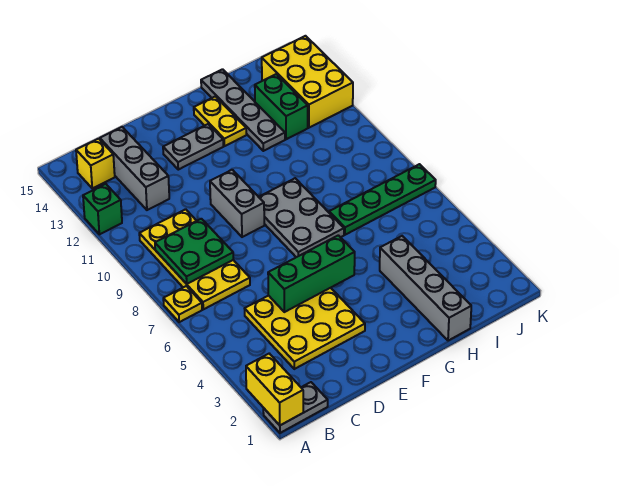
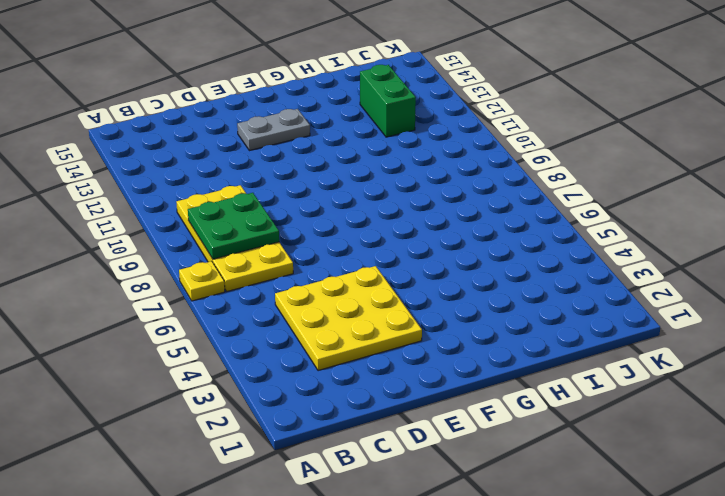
none -> grey plate A1:B1 level 1
none -> green brick A12 level 1
none -> yellow brick B14 level 1

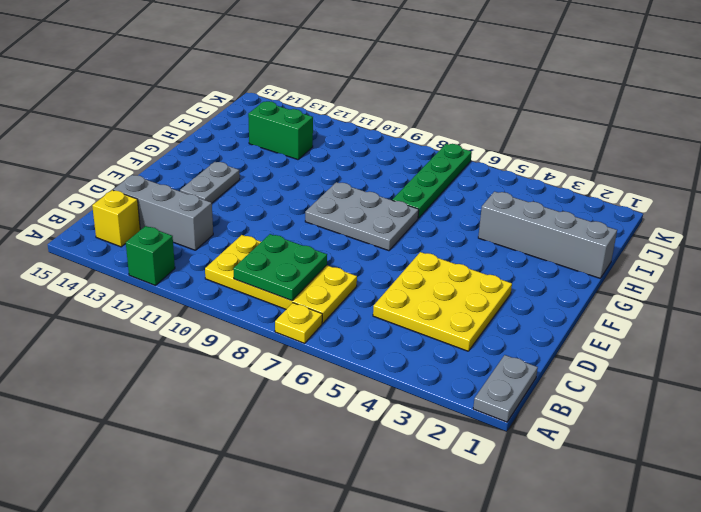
none -> grey brick E9:E10 level 1
none -> yellow plate G13:G14 level 1
none -> grey plate H12:H15 level 1

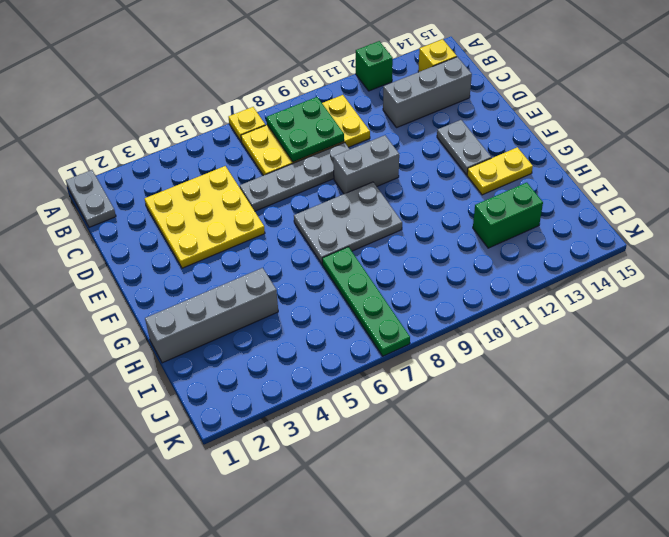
grey plate D6:D9 level 1 -> grey plate H12:H15 level 1
none -> yellow brick J12:K14 level 1
none -> yellow brick A1:A2 level 2
none -> green brick D5:F5 level 2

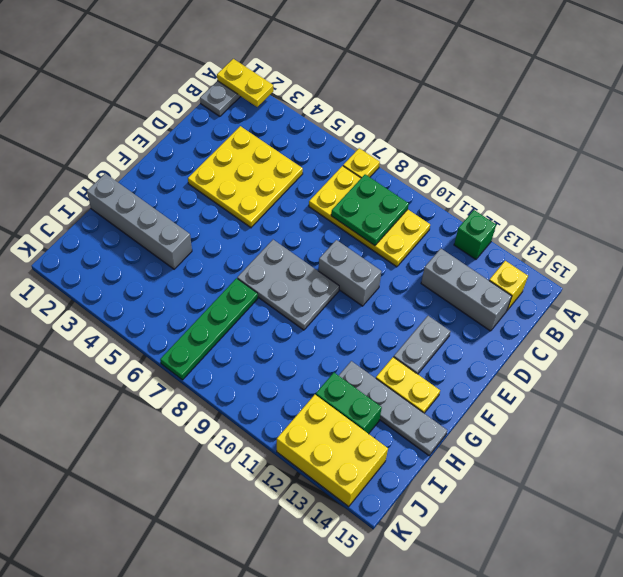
yellow plate A1:A2 level 2 -> yellow brick A1:A2 level 2
none -> green brick D5:F5 level 2

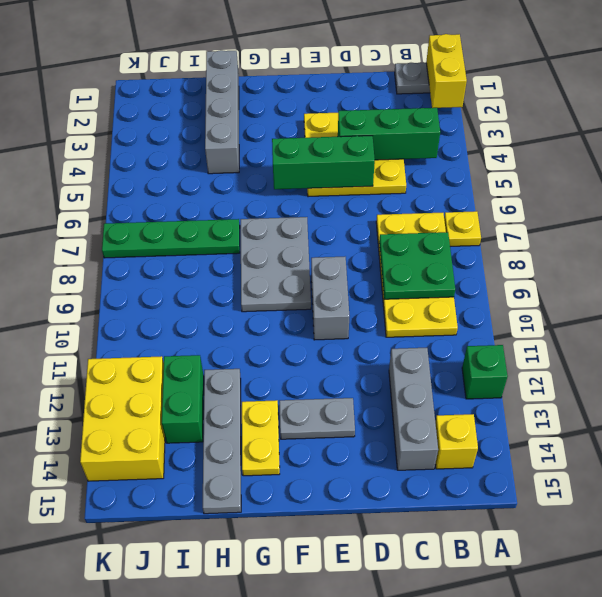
green brick B4:D4 level 2 -> none

